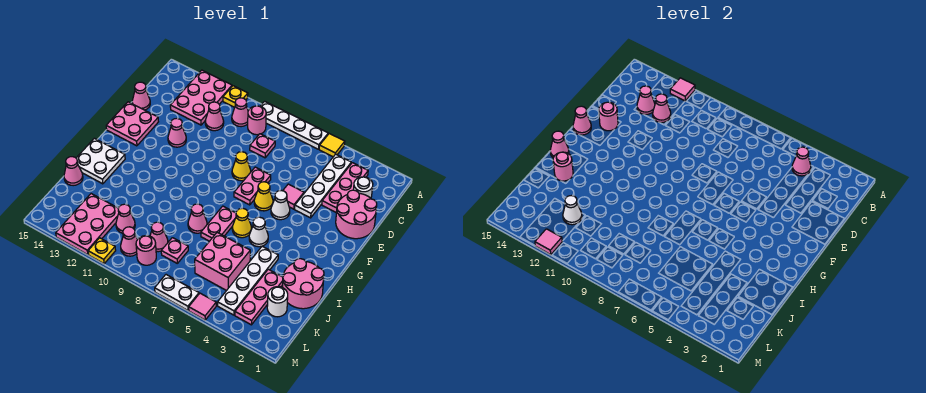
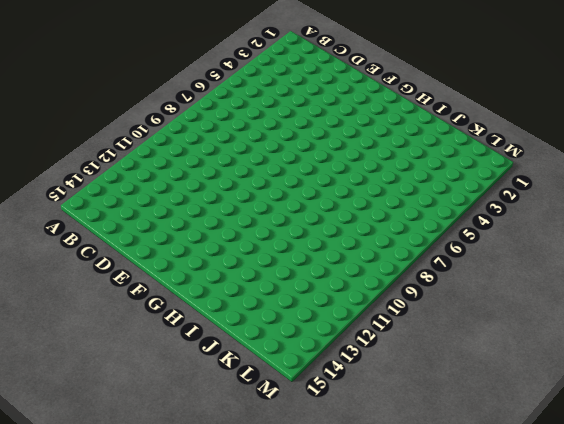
none -> yellow tile A5 level 1
none -> white plate A6:A9 level 1
none -> yellow plate A11 level 1
none -> pink plate A12:C13 level 1

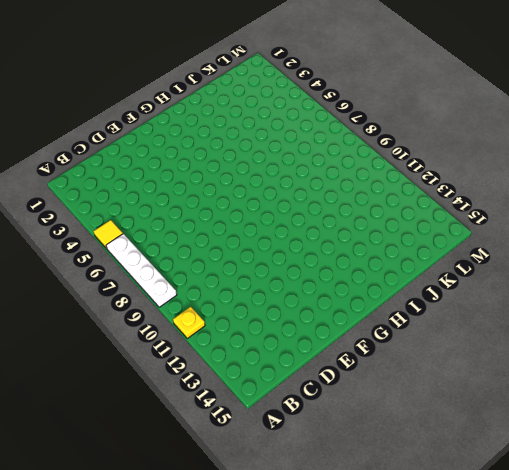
none -> pink plate A12:C13 level 1
none -> pink plate B3:D3 level 1
none -> white plate B4:E4 level 1
none -> pink round brick B9 level 1

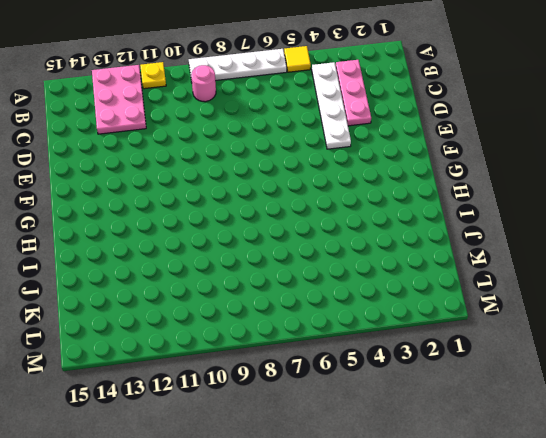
none -> pink cone B10 level 1
none -> white round brick C2 level 1
none -> pink plate C8 level 1
none -> pink cone C11 level 1

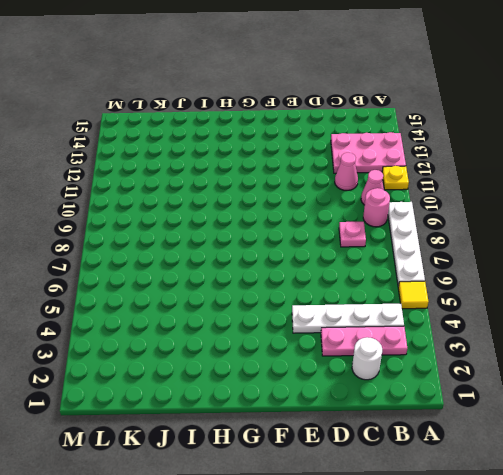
none -> pink round brick D1:E2 level 1
none -> pink cone D15 level 1
none -> pink tile E5 level 1
none -> pink plate E7:F7 level 1

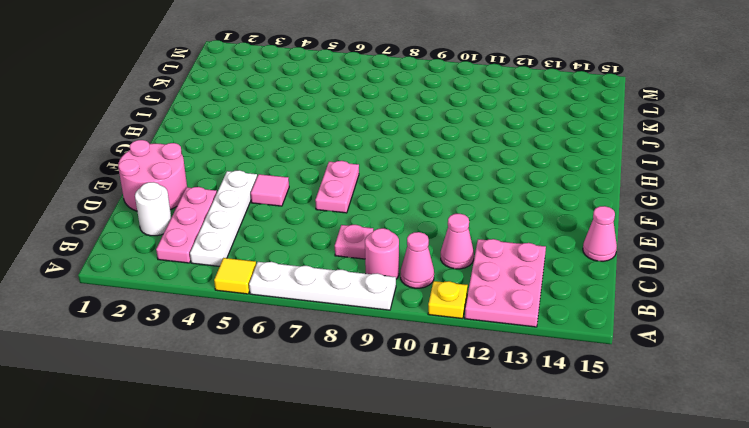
none -> yellow cone E8 level 1
none -> pink cone E12 level 1
none -> pink plate E14:F15 level 1
none -> white cone F5 level 1

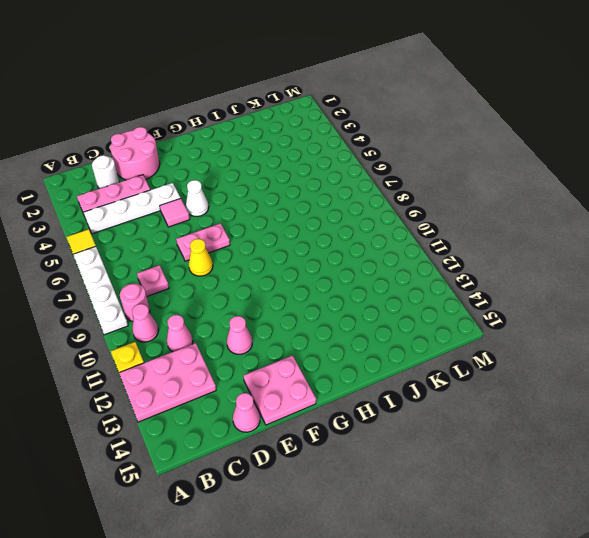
none -> yellow cone F6 level 1
none -> white cone H5 level 1
none -> yellow cone H6 level 1
none -> pink plate H7:I7 level 1

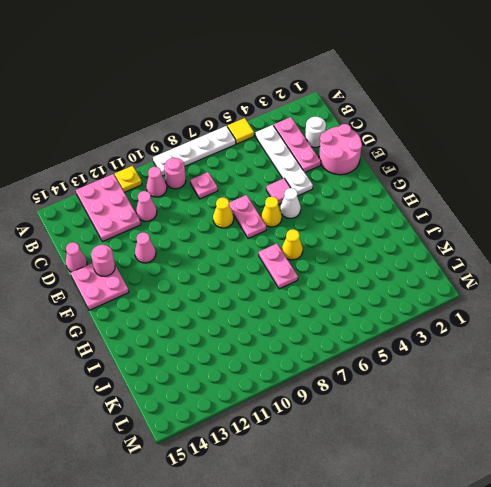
none -> white cone H5 level 1
none -> white plate H14:I15 level 1
none -> pink round brick I1:J2 level 1
none -> white plate I4:L4 level 1

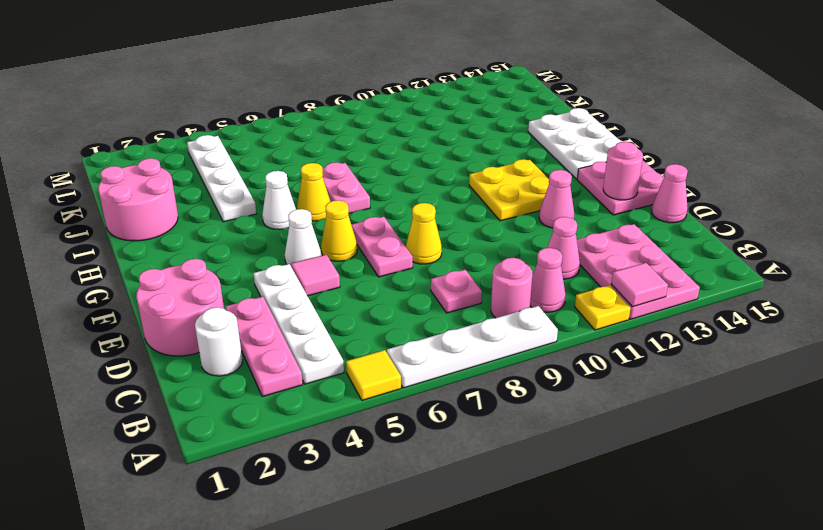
yellow plate F11:G12 level 1 -> none
white plate G14:I15 level 1 -> white plate H14:I15 level 1
none -> pink cone I8 level 1
none -> pink plate J3:L3 level 1
none -> pink brick J5:K6 level 1
none -> pink cone J15 level 1

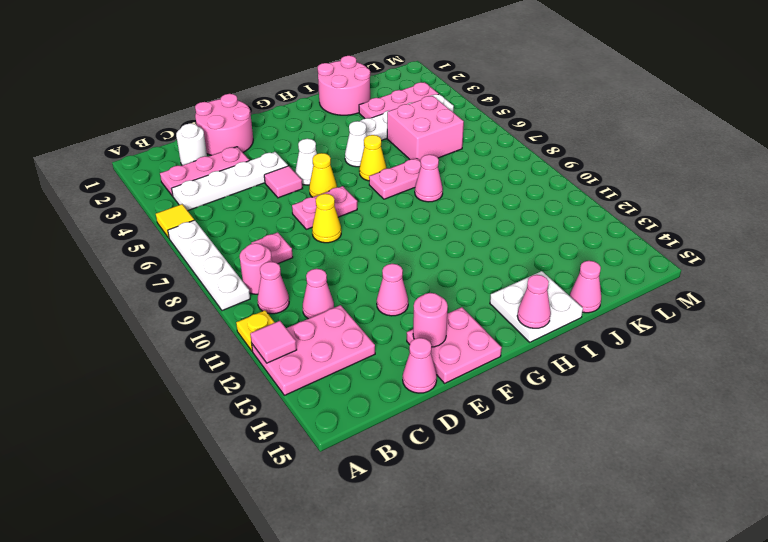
none -> white round brick K2 level 1
none -> pink plate K8 level 1
none -> pink cone K9 level 1
none -> pink cone K11 level 1

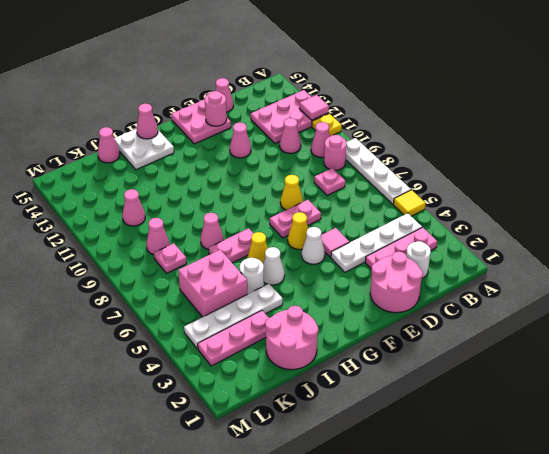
white round brick I5 level 1 -> white round brick K2 level 1
none -> pink plate K12:M13 level 1
none -> pink round brick L9 level 1
none -> pink cone L10 level 1
none -> pink tile M5 level 1

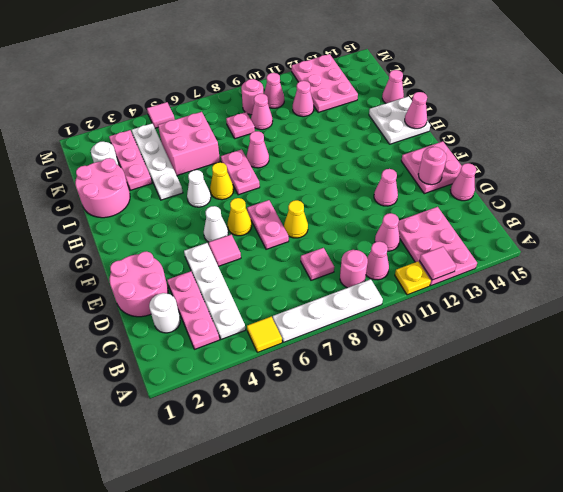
none -> white plate M6:M7 level 1
none -> yellow plate M11 level 1
none -> pink cone B4 level 2
none -> pink cone C12 level 2

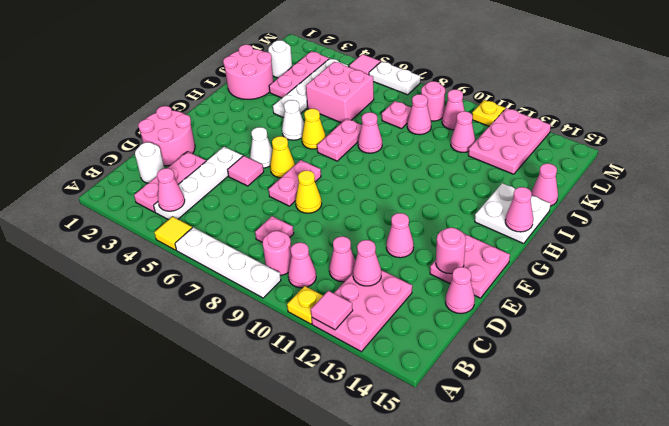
none -> pink cone C13 level 2
none -> pink cone F15 level 2
none -> pink round brick I14 level 2
none -> white cone K12 level 2

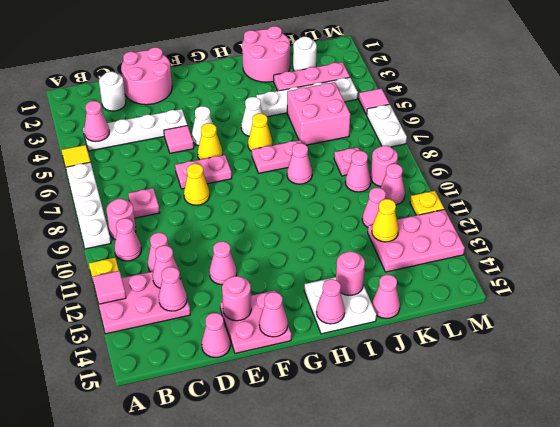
yellow cone K12 level 2 -> white cone K12 level 2
none -> pink plate B3:D3 level 1
none -> pink tile M12 level 2

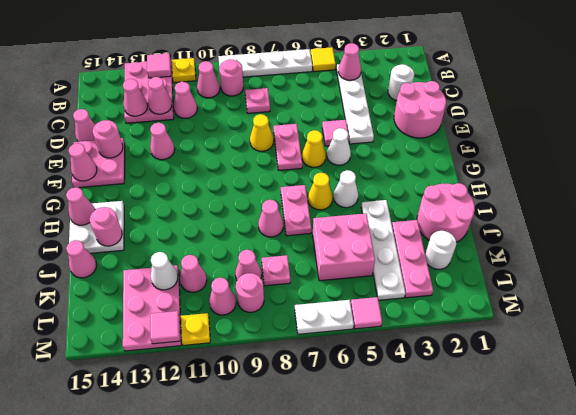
none -> pink plate B3:D3 level 1

